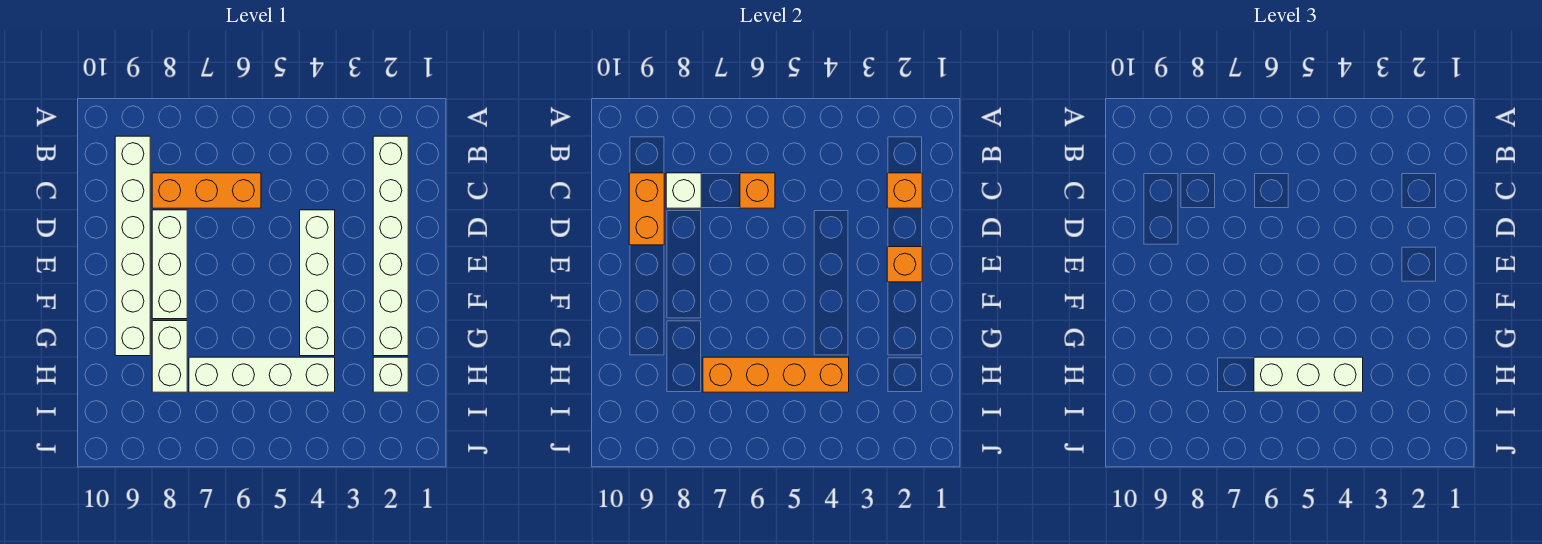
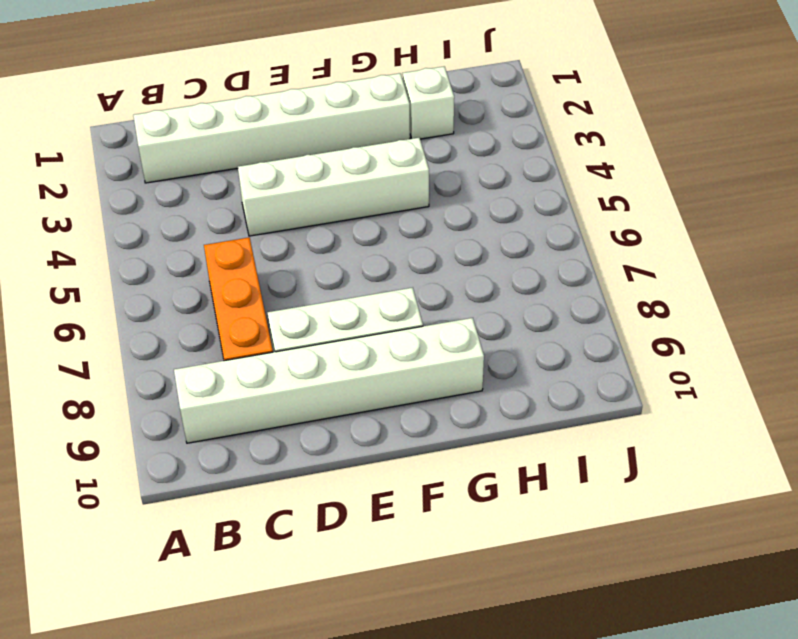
none -> white brick G8:H8 level 1
none -> white brick H4:H7 level 1
none -> orange brick C2 level 2

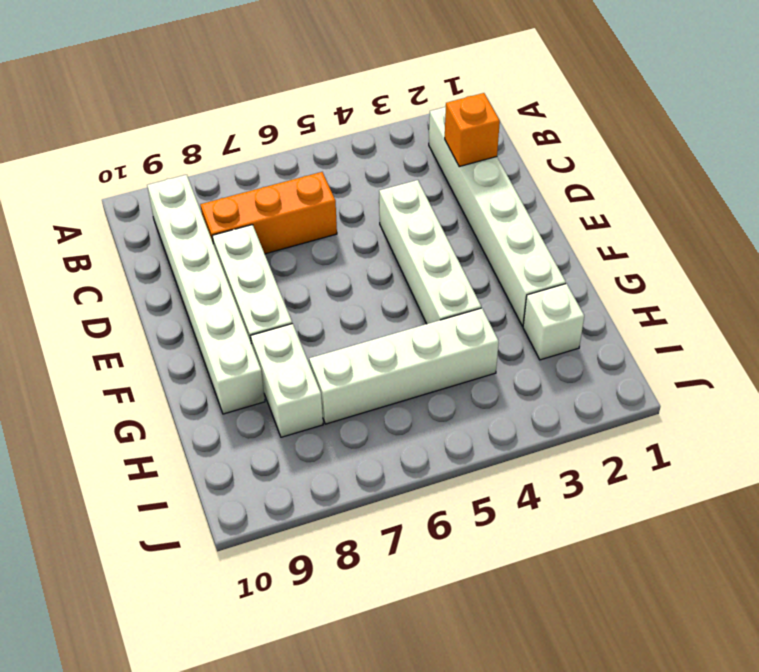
none -> orange brick C6 level 2
none -> white brick C8 level 2
none -> orange brick C9:D9 level 2

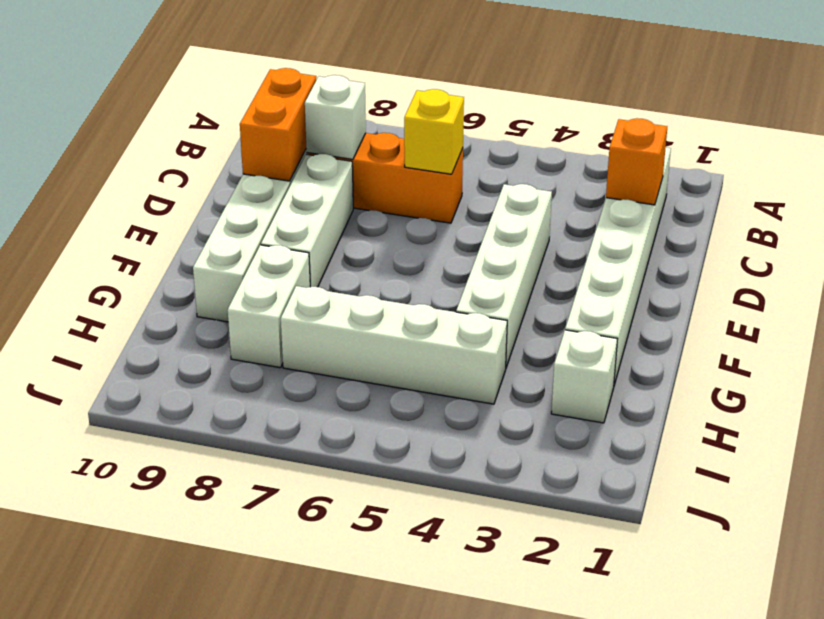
yellow brick C6 level 2 -> orange brick C6 level 2
none -> orange brick E2 level 2
none -> orange brick H4:H7 level 2
none -> white brick H4:H6 level 3

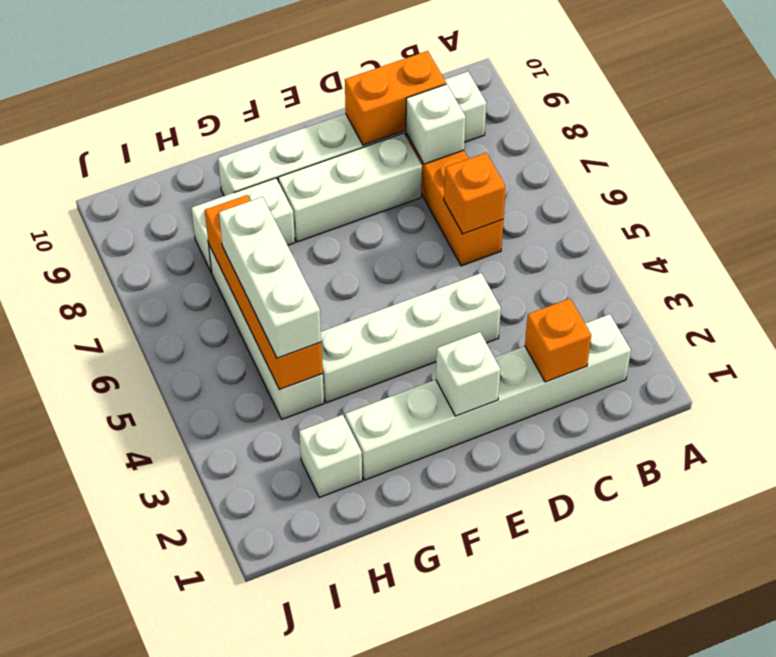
white brick E2 level 2 -> orange brick E2 level 2

